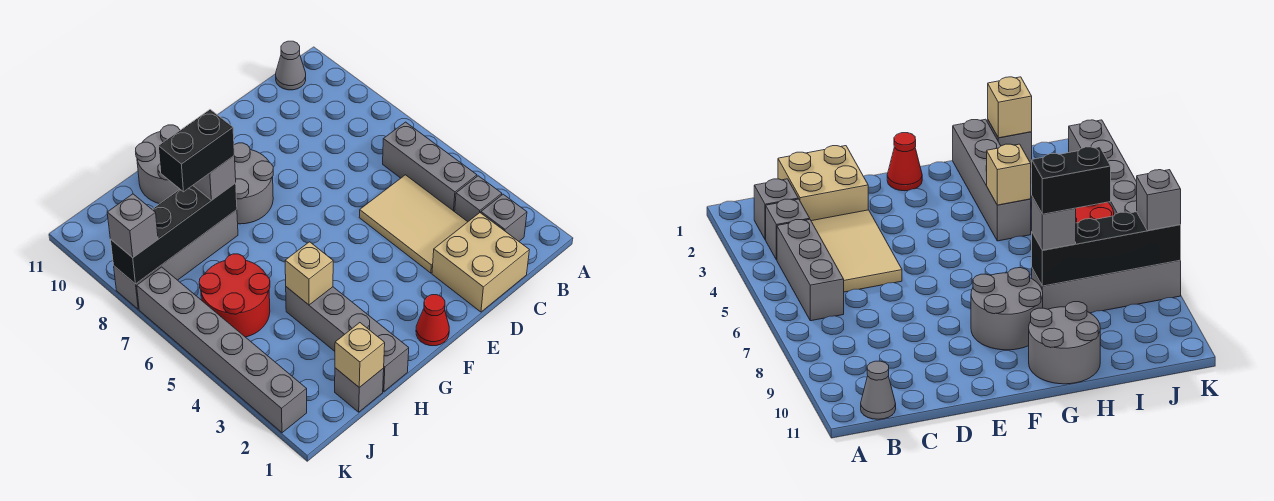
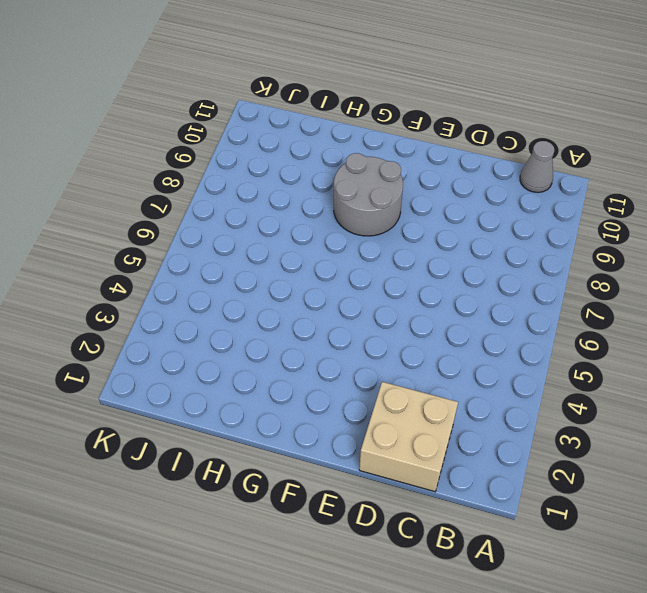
none -> grey brick B2 level 1
none -> grey brick B3 level 1
none -> grey brick B4:B6 level 1

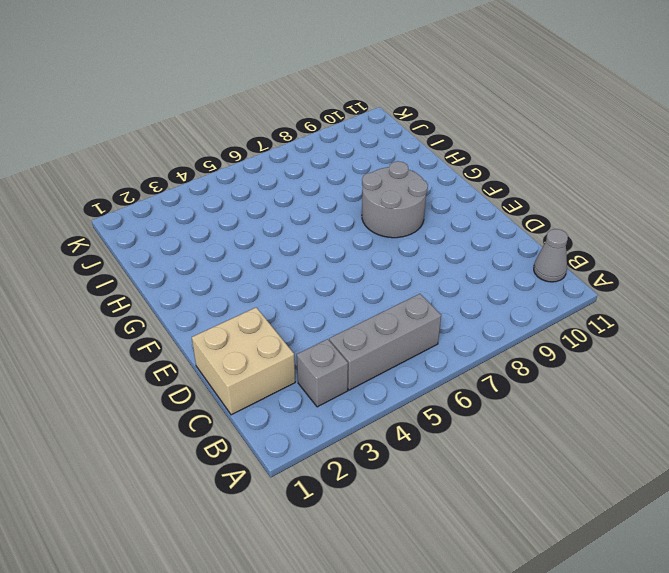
none -> grey brick B2 level 1
none -> tan tile C3:D5 level 1
none -> red cone F1 level 1

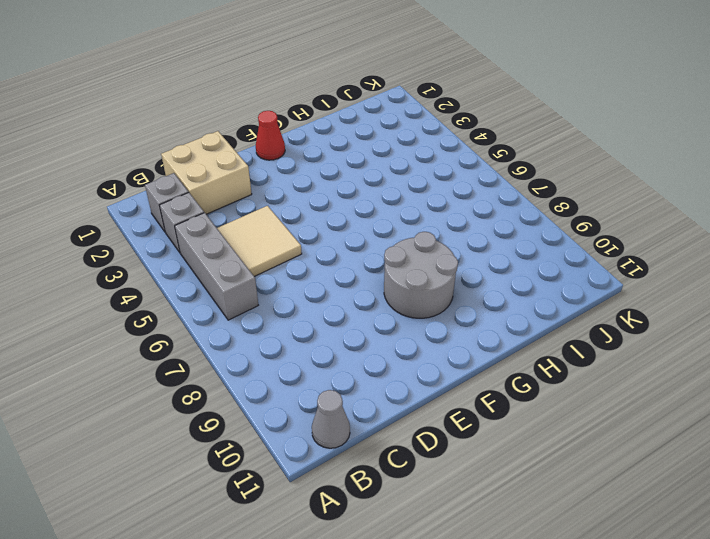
tan tile C4:D5 level 1 -> tan tile C3:D5 level 1
none -> grey round brick G10:H11 level 1
none -> grey brick H1:H4 level 1
none -> grey brick H8:K8 level 1

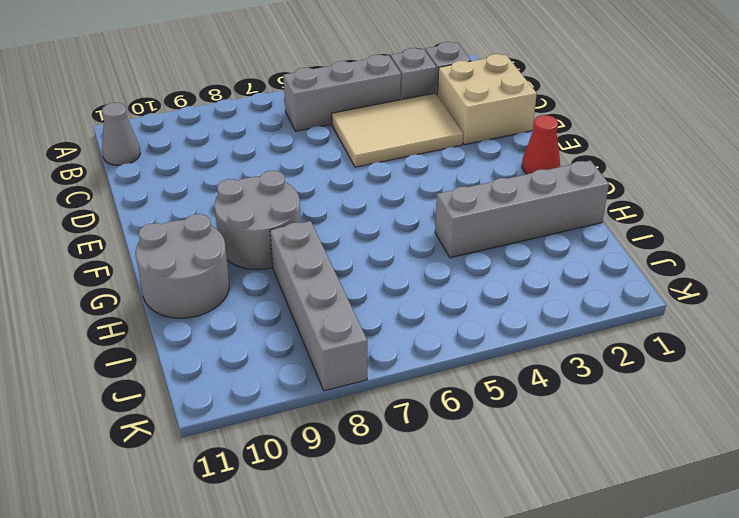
none -> grey brick I1 level 1
none -> red round brick I5:J6 level 1
none -> grey brick K2:K7 level 1

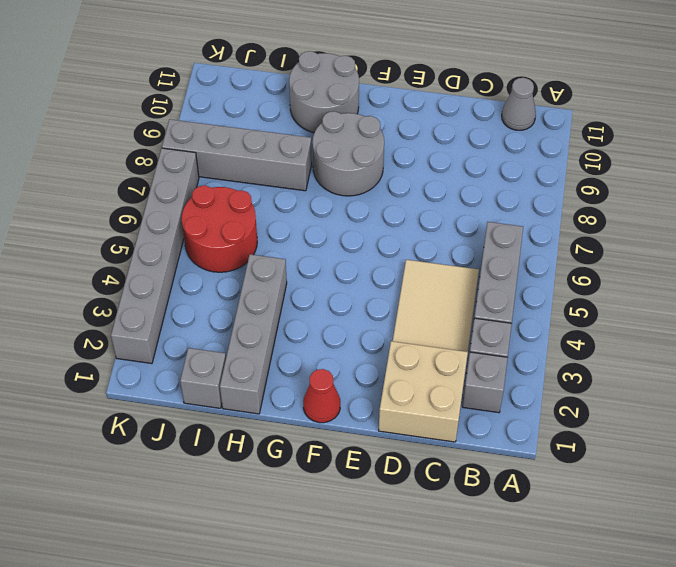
none -> tan brick H4 level 2
none -> black brick H8:K8 level 2
none -> tan brick I1 level 2

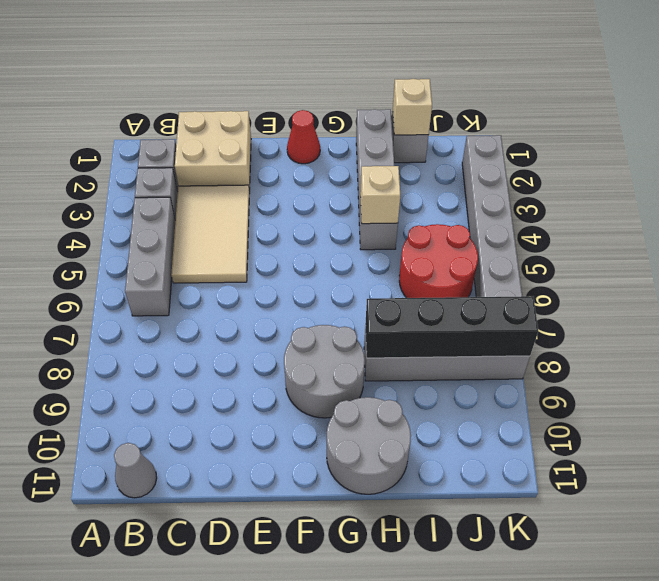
none -> grey brick H8 level 3
none -> grey brick K8 level 3
none -> black brick H8:I8 level 4

